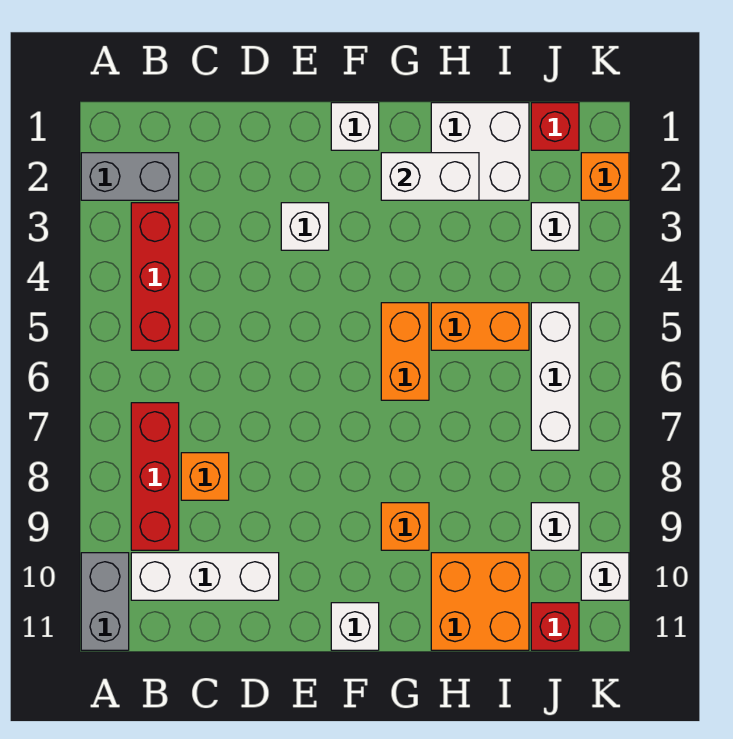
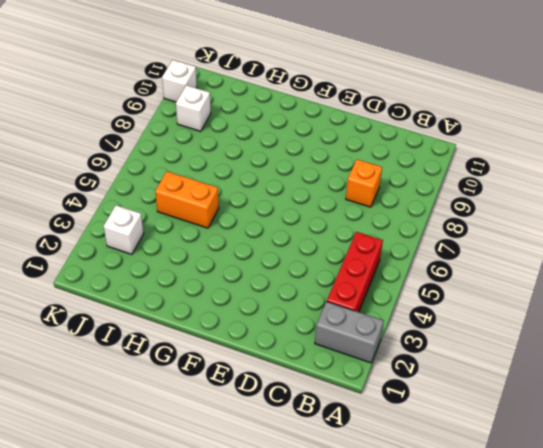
none -> grey brick A10:A11 level 1
none -> red brick B7:B9 level 1
none -> white brick B10:D10 level 1

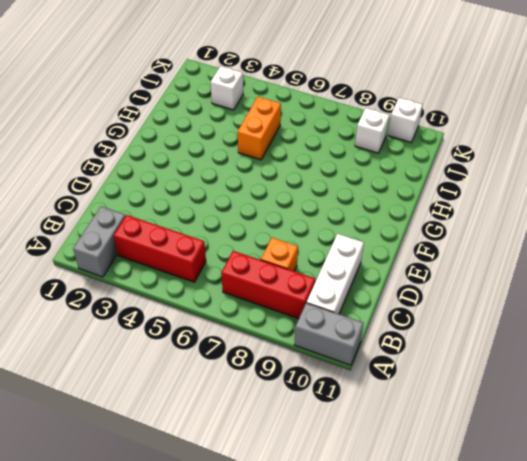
none -> white brick E3 level 1
none -> white brick F1 level 1
none -> white brick F11 level 1

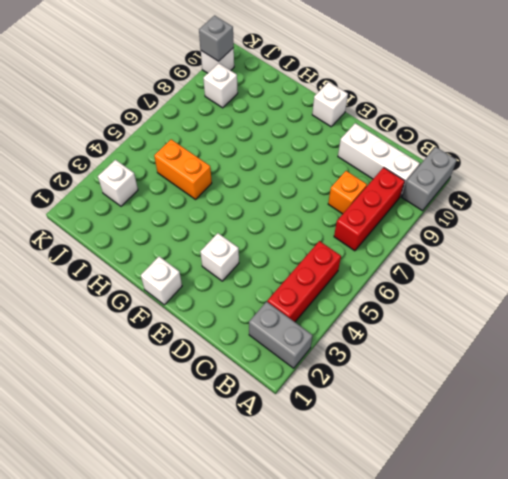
grey brick K10 level 2 -> none
none -> orange brick G5:G6 level 1
none -> orange brick G9 level 1
none -> white brick H1:I2 level 1

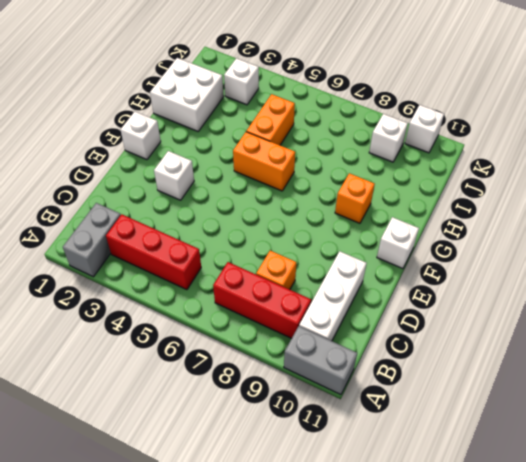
none -> orange brick H10:I11 level 1
none -> red brick J1 level 1
none -> white brick J5:J7 level 1

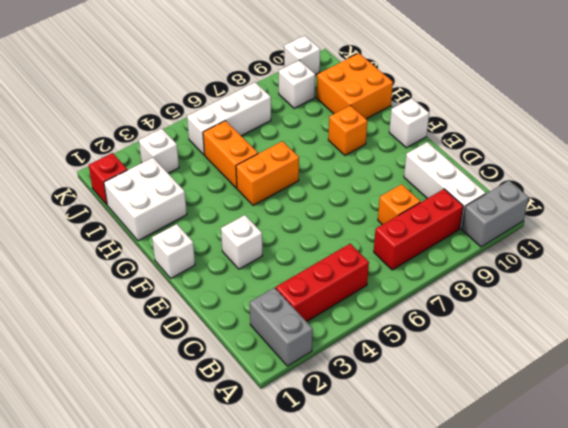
none -> red brick J11 level 1
none -> orange brick K2 level 1
none -> white brick G2:H2 level 2

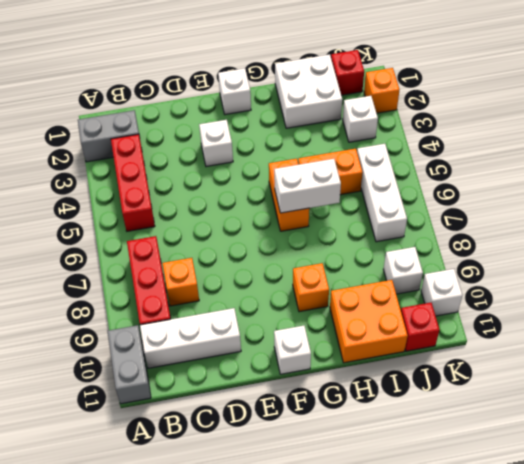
white brick G6:H6 level 2 -> white brick G2:H2 level 2

